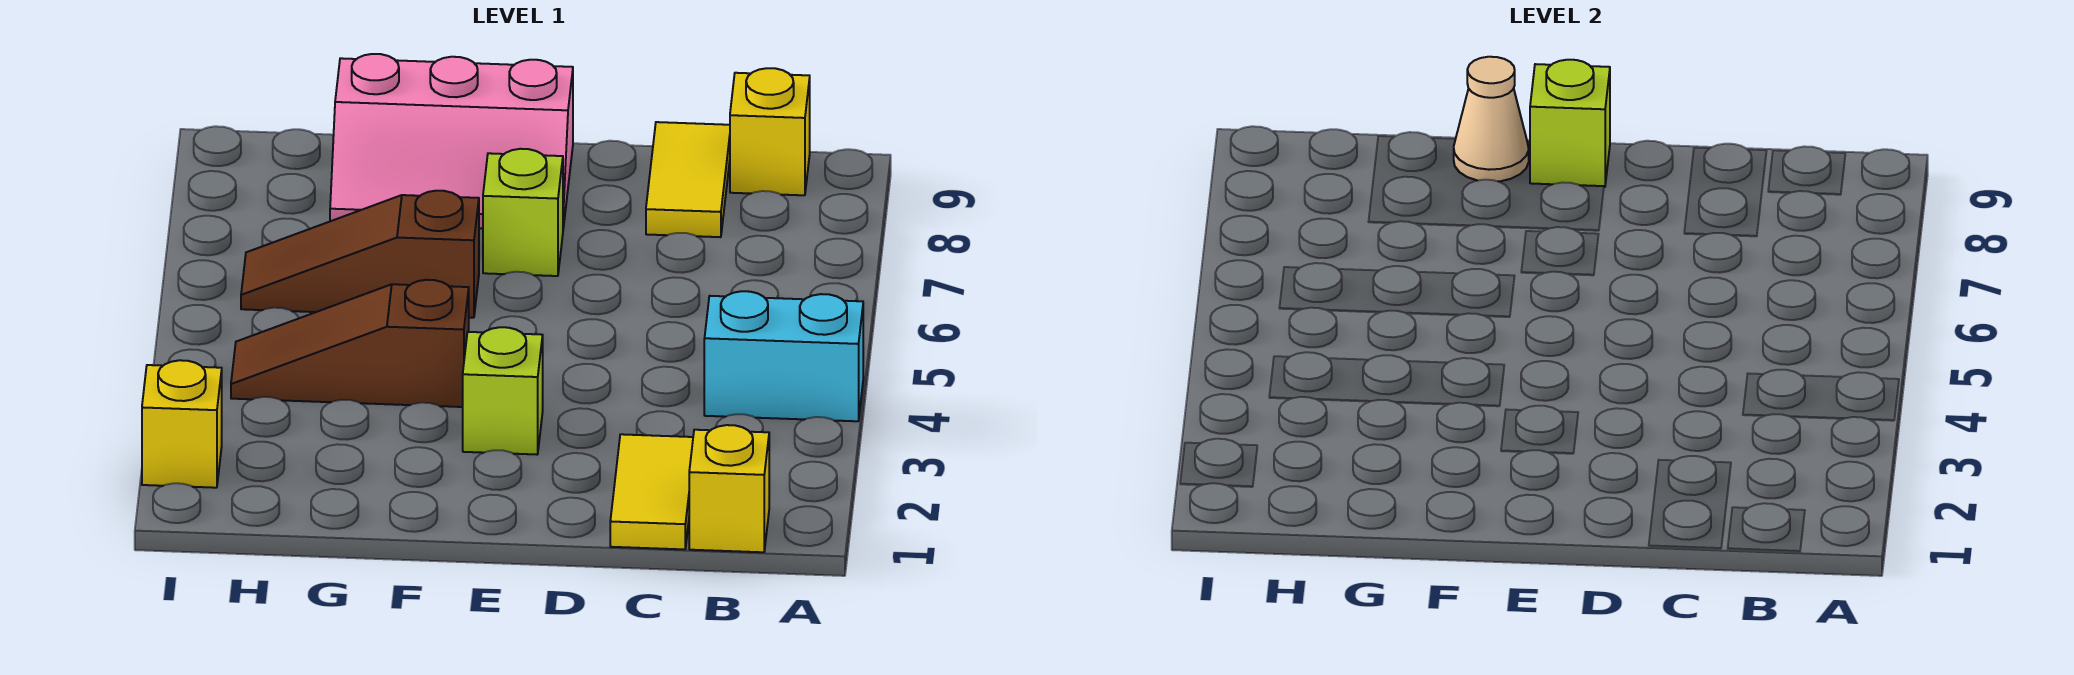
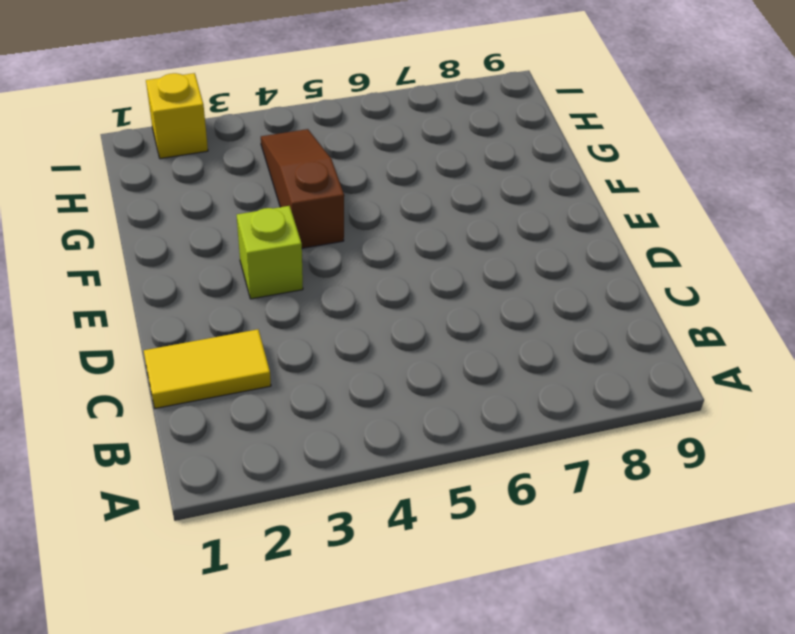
none -> cyan brick A4:B4 level 1
none -> yellow brick B1 level 1
none -> yellow brick B9 level 1

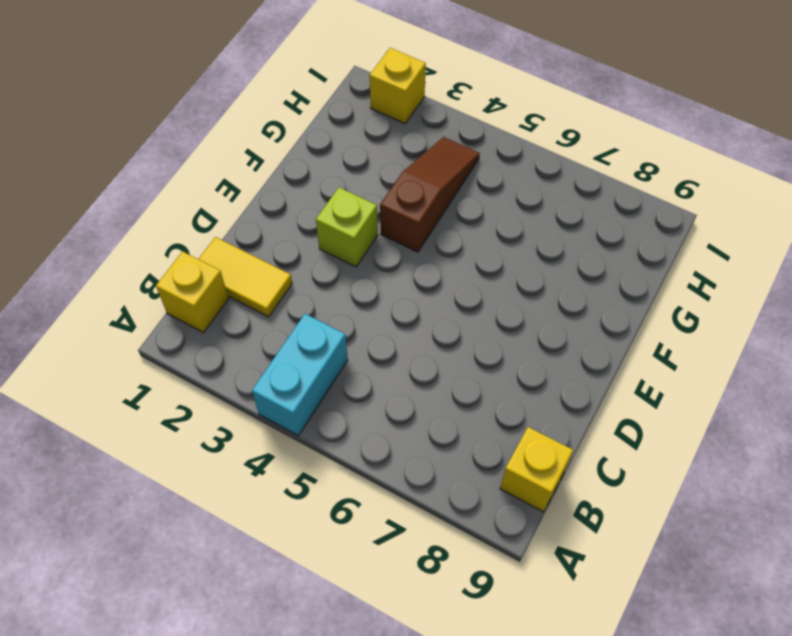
none -> yellow tile C8:C9 level 1
none -> lime brick E7 level 1
none -> pink slope E8:G9 level 1 top 9

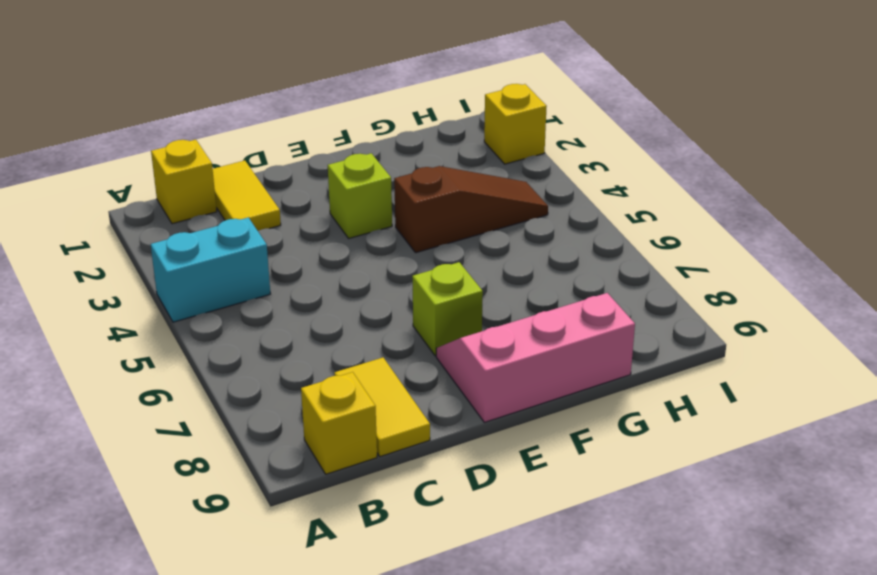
none -> brown slope F6:H6 level 1 top F
none -> lime brick E9 level 2
none -> tan cone F9 level 2

